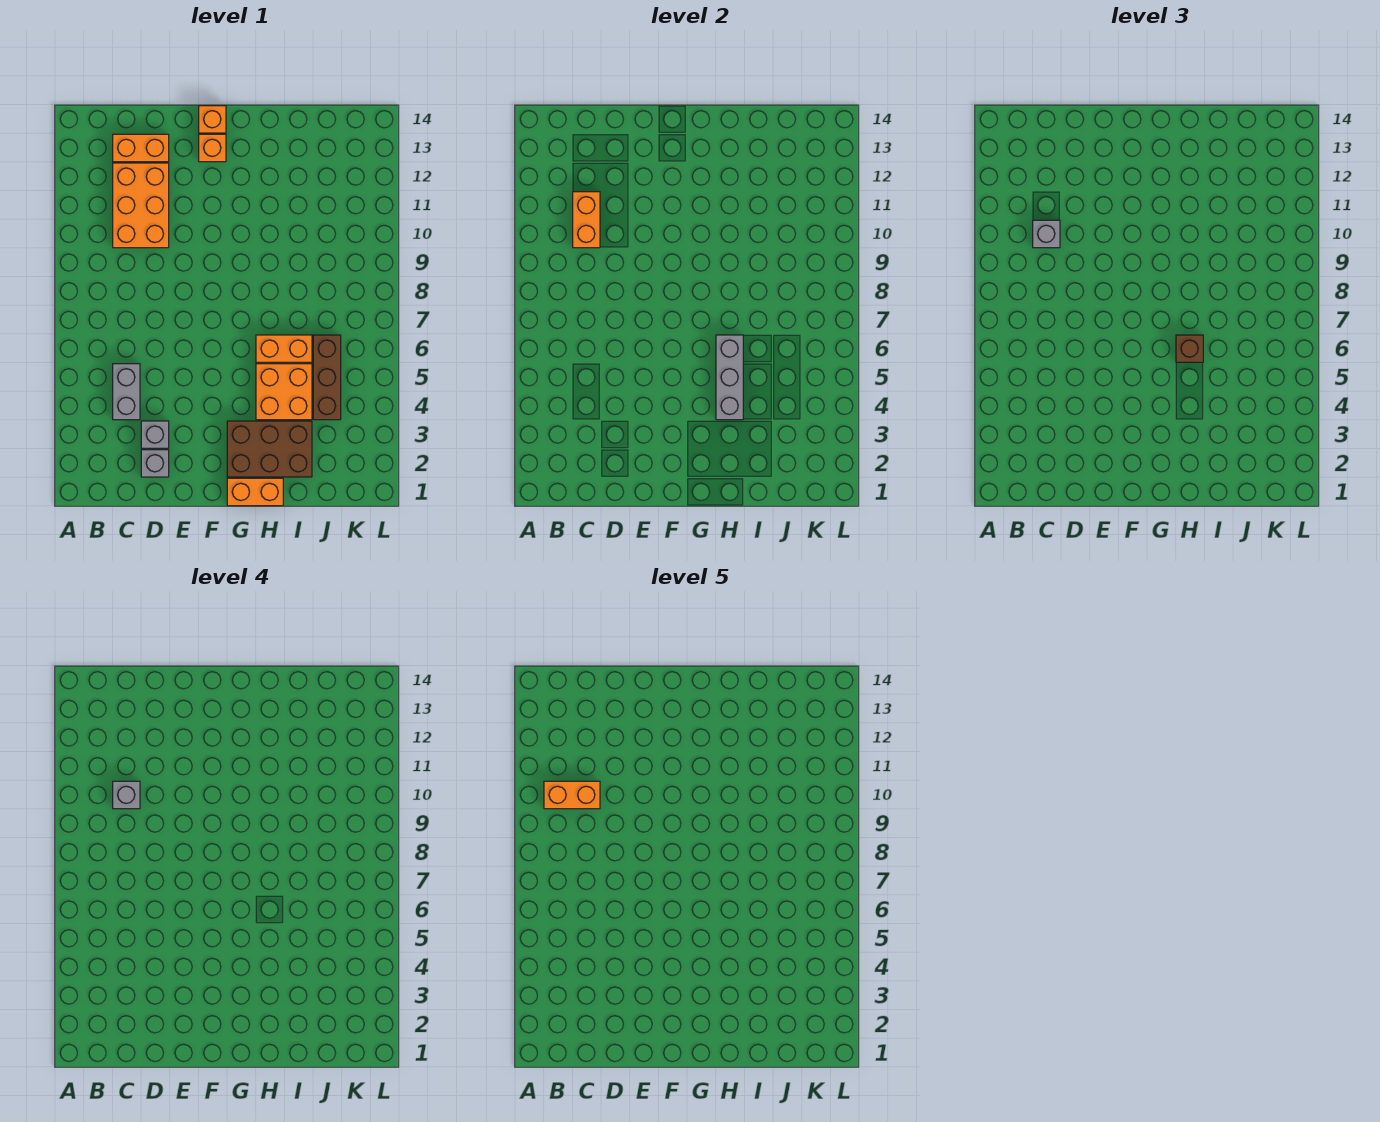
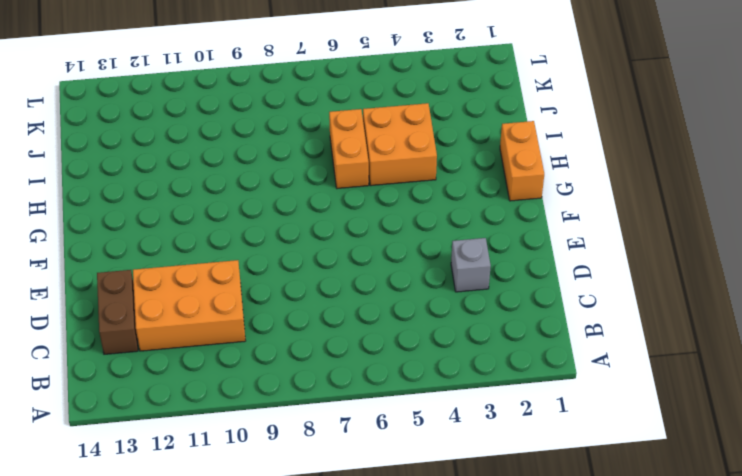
brown brick C13:D13 level 1 -> orange brick C13:D13 level 1
none -> grey brick C4:C5 level 1
none -> grey brick D2 level 1
none -> orange brick F13 level 1

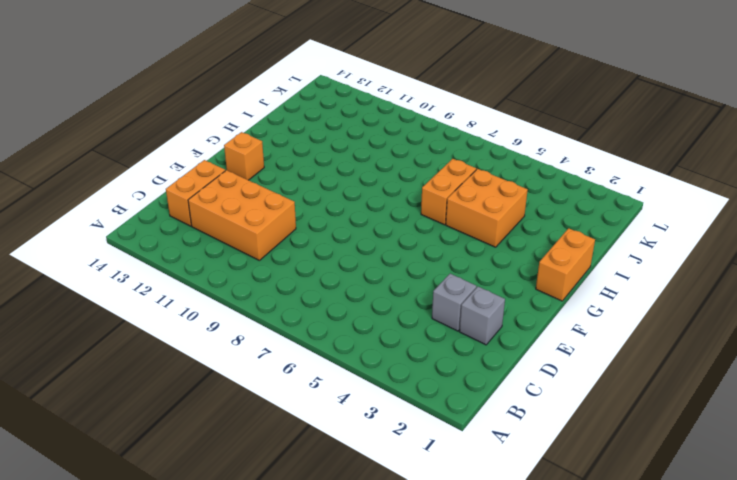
none -> grey brick C4:C5 level 1
none -> orange brick F14 level 1
none -> brown brick G2:I3 level 1

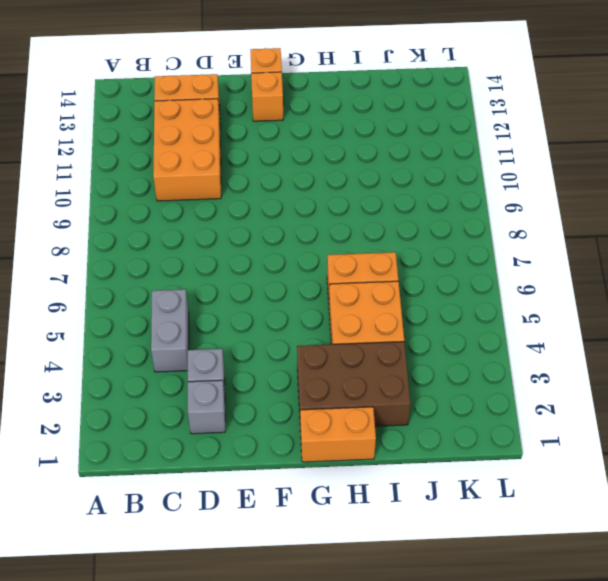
none -> brown brick J4:J6 level 1
none -> orange brick C10:C11 level 2
none -> grey brick H4:H6 level 2

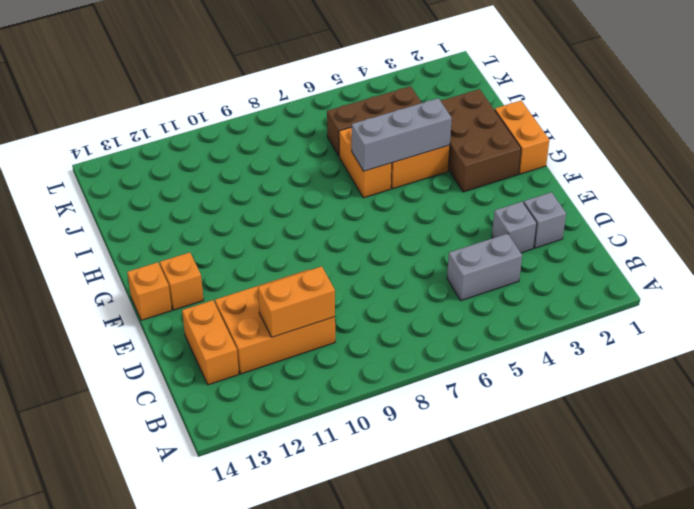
none -> grey brick C10 level 3
none -> brown brick H6 level 3
none -> grey brick C10 level 4

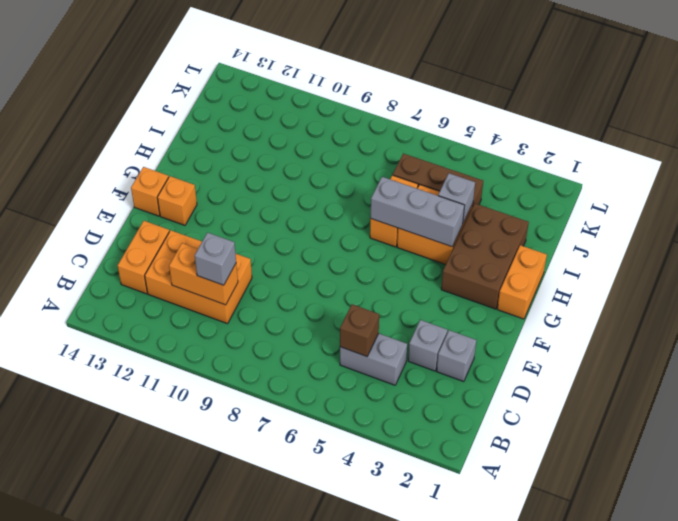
brown brick C5 level 2 -> brown brick H6 level 3
grey brick I4 level 2 -> grey brick C10 level 4
none -> orange brick B10:C10 level 5

